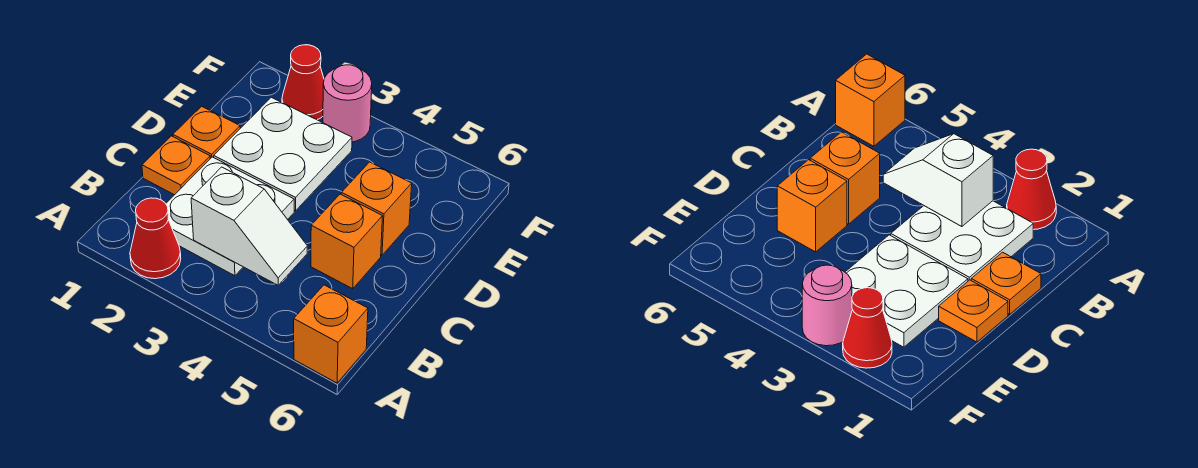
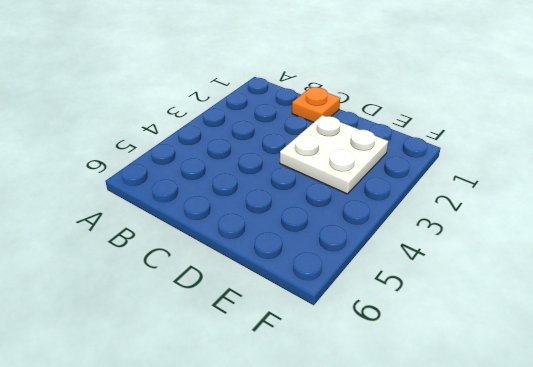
none -> red cone A2 level 1
none -> orange brick A6 level 1

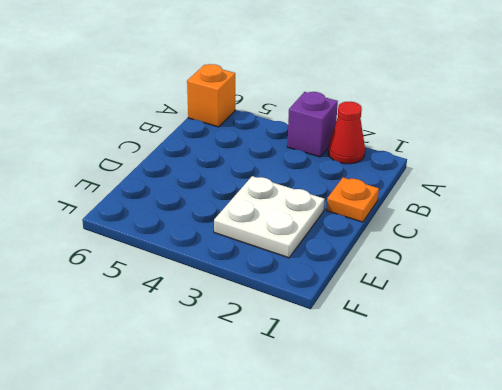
purple brick A3 level 1 -> none
none -> white plate B2:C3 level 1
none -> orange brick C5 level 1

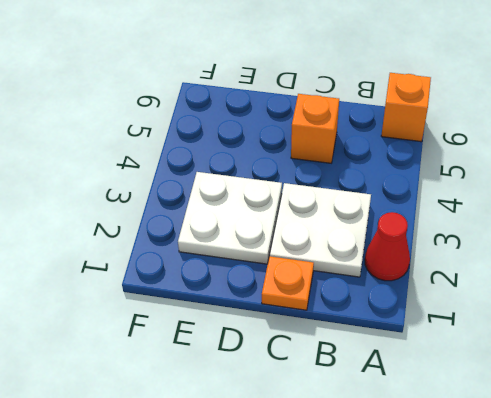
none -> orange plate D1 level 1
none -> orange brick D5 level 1

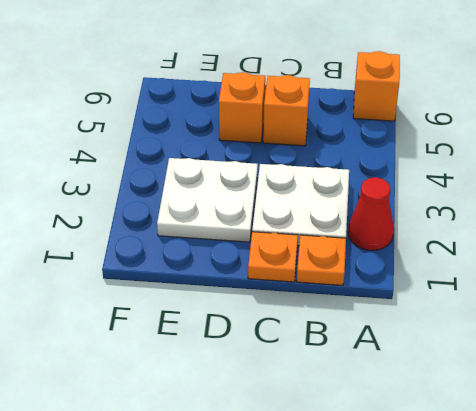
orange plate B1 level 1 -> orange plate D1 level 1
none -> red cone F2 level 1
none -> pink round brick F3 level 1

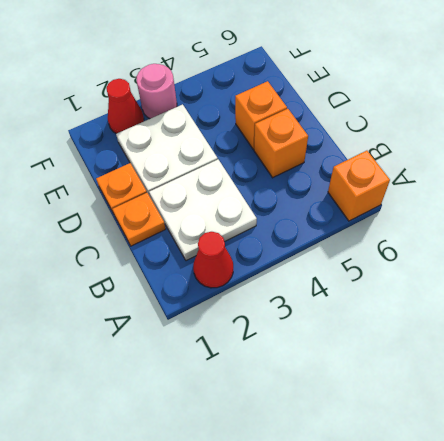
none -> white slope B3:B4 level 2 top 3

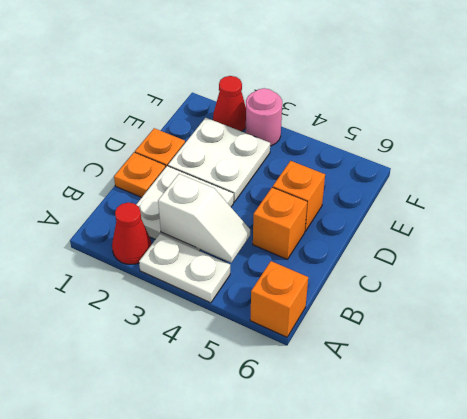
white plate A3:A4 level 1 -> none

